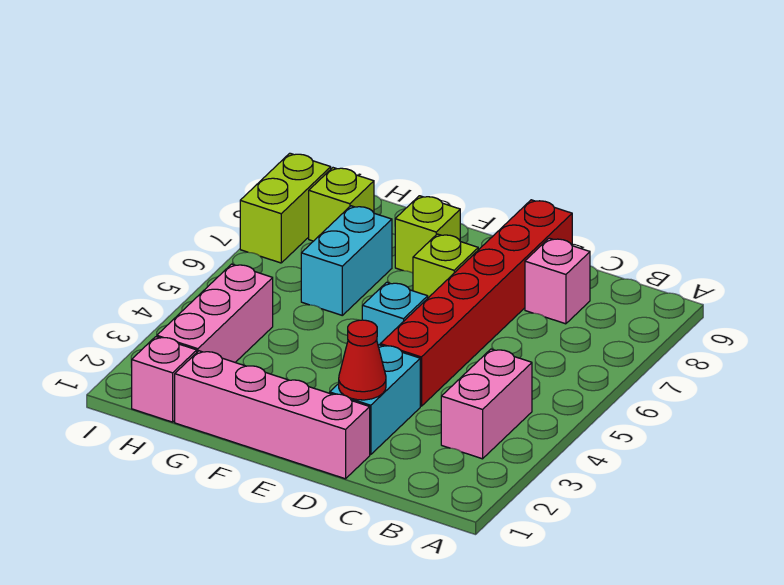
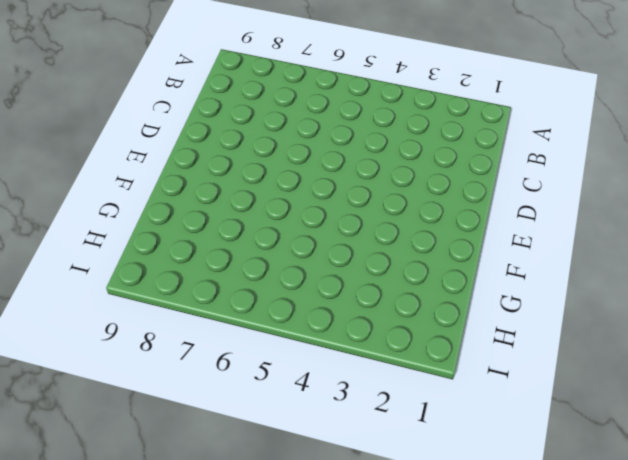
none -> pink brick B3:B4 level 1
none -> pink brick C8 level 1
none -> pink brick D1:G1 level 1

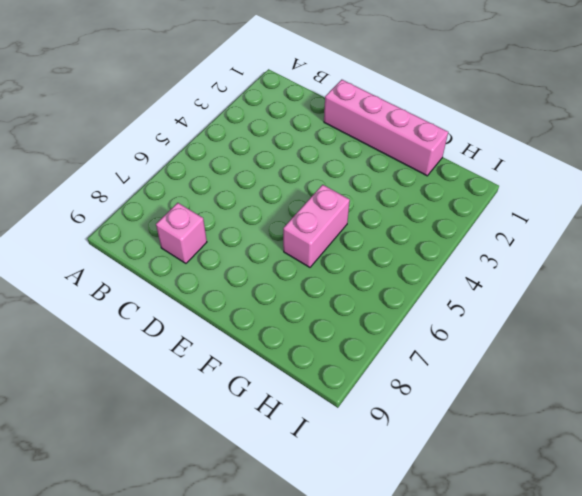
pink brick F5:F6 level 1 -> pink brick B3:B4 level 1
none -> cyan brick D2:D3 level 1
none -> red brick D4:D9 level 1
none -> cyan brick E5 level 1

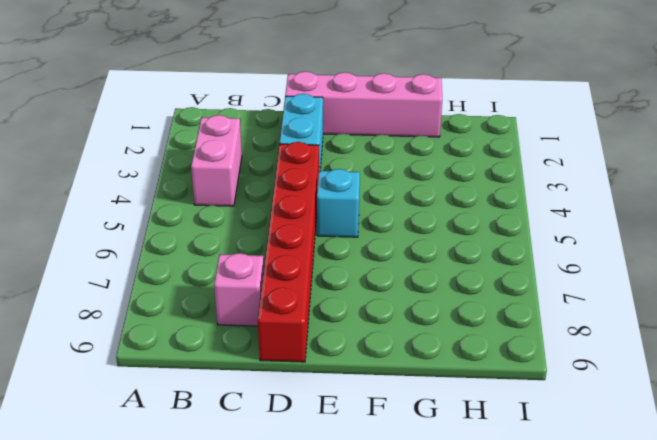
none -> lime brick E7 level 1
none -> lime brick F8 level 1
none -> cyan brick G6:G7 level 1

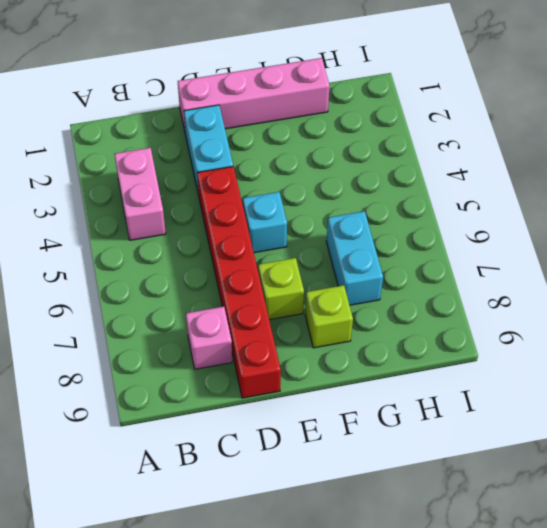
none -> pink brick H1 level 1
none -> pink brick H2:H4 level 1
none -> lime brick H8 level 1

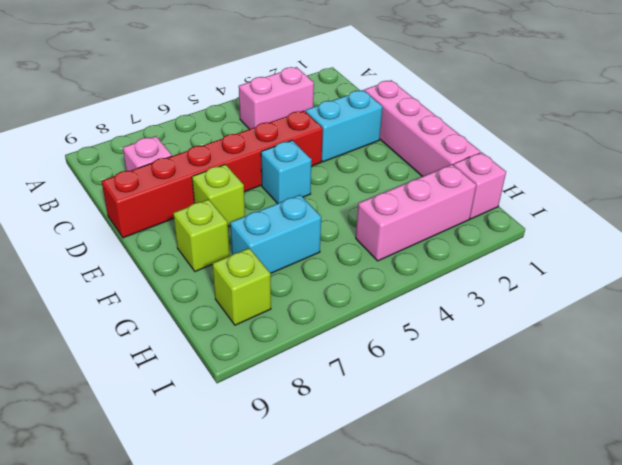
none -> lime brick I7:I8 level 1
none -> red cone D2 level 2

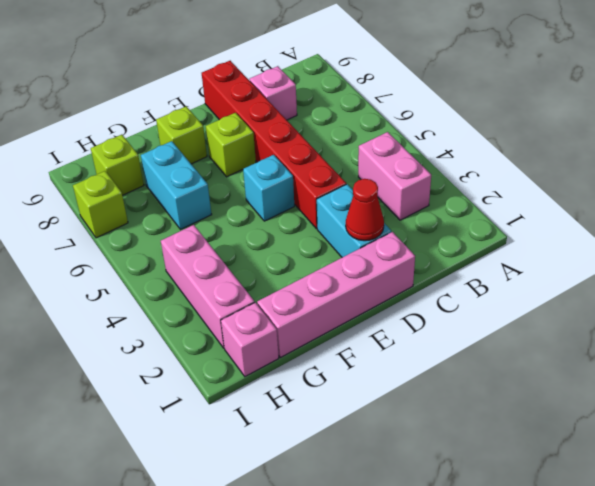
lime brick I7 level 1 -> lime brick I7:I8 level 1

